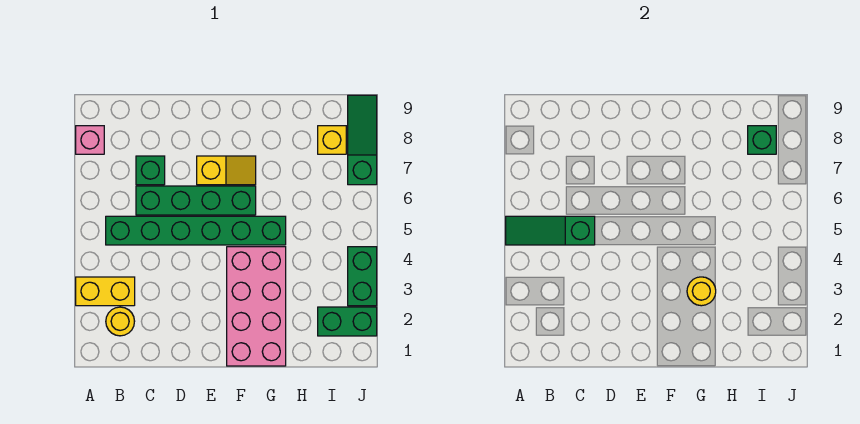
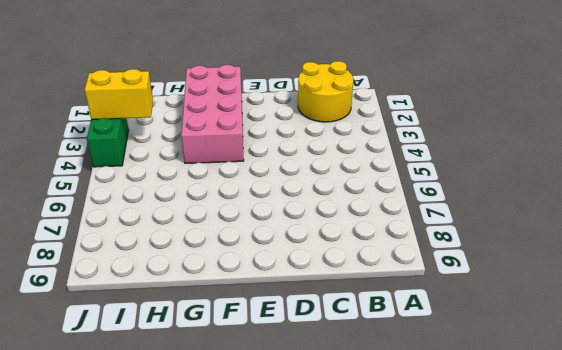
yellow round brick B1:C2 level 1 -> yellow round brick B2 level 1
yellow brick I3:J3 level 2 -> yellow brick A3:B3 level 1
none -> pink brick A8 level 1
none -> green brick B5:G5 level 1
none -> green brick C6:F6 level 1

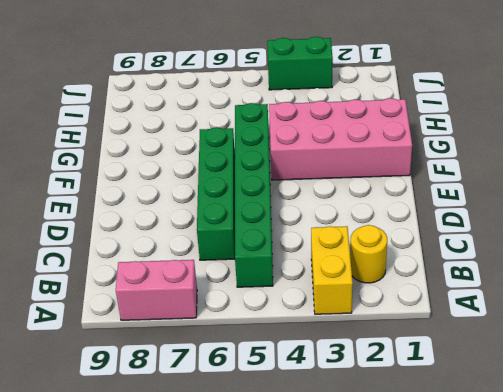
pink brick A7:A8 level 1 -> pink brick A8 level 1
none -> green brick C7 level 1
none -> yellow slope E7:F7 level 1 top E
none -> green brick I2:J2 level 1

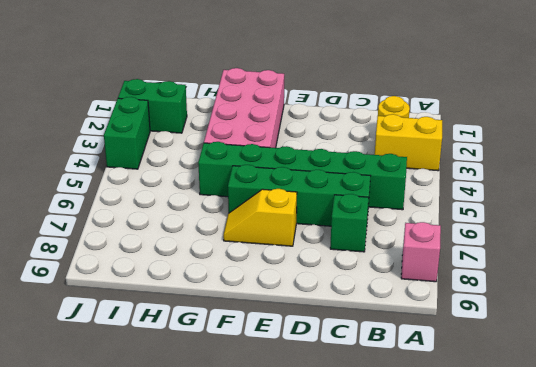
none -> yellow brick I8 level 1
none -> green slope J7:J9 level 1 top 7
none -> green slope A5:C5 level 2 top C

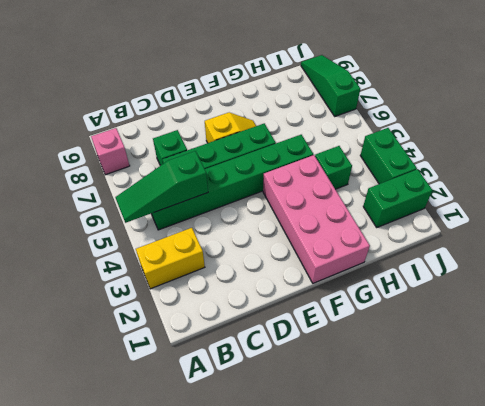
green brick H4 level 1 -> green brick I8 level 2
none -> yellow round brick B2 level 1
none -> yellow brick I8 level 1
none -> yellow round brick G3 level 2

